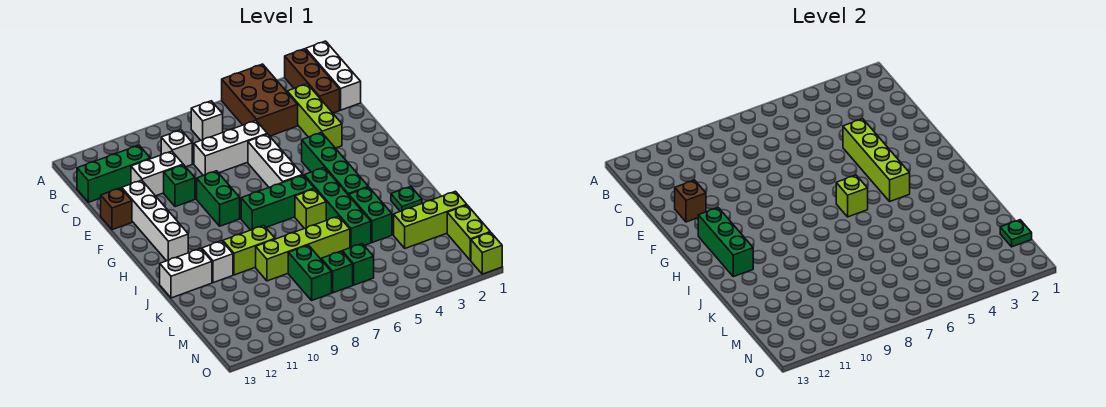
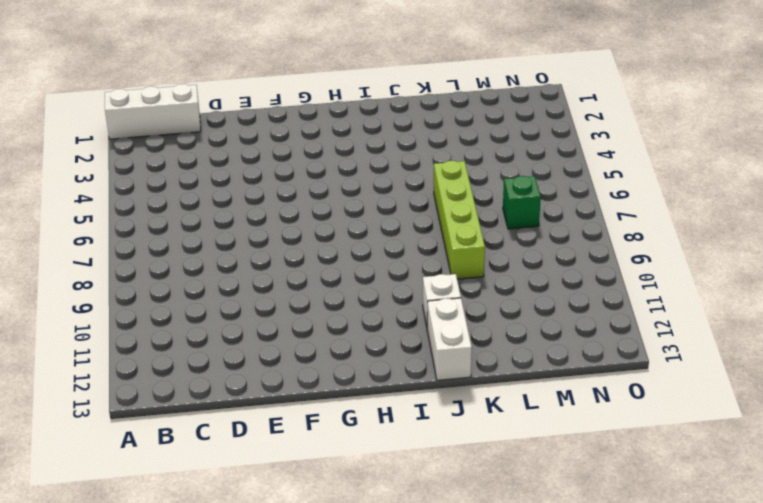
none -> brown brick A2:C2 level 1
none -> brown brick A4:C5 level 1
none -> white brick B7 level 1
none -> lime brick C3:E3 level 1

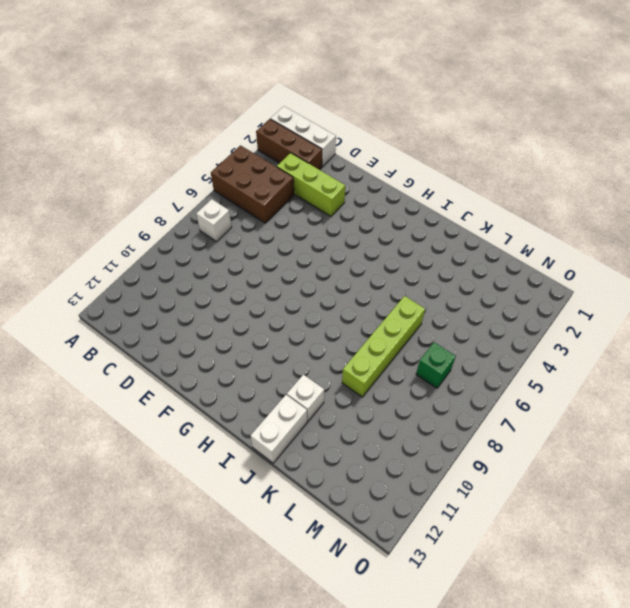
none -> white brick C9 level 1
none -> green brick C11:C13 level 1
none -> white brick D6:D8 level 1
none -> white brick D10:D11 level 1

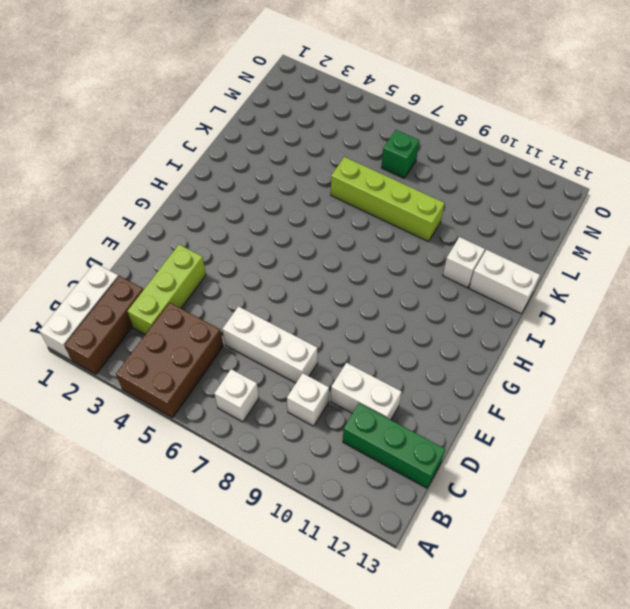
none -> white brick E6:G6 level 1
none -> green brick E10 level 1
none -> white brick E12:H12 level 1
none -> brown brick E13 level 1

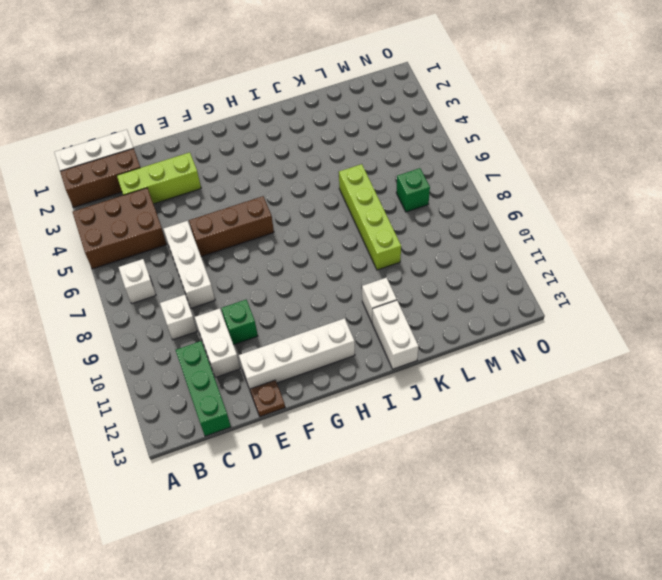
brown brick E6:G6 level 1 -> white brick E6:G6 level 1
brown plate E13 level 1 -> brown brick E13 level 1
none -> green brick F4:I4 level 1
none -> green brick F9:G9 level 1
none -> green brick H5:K5 level 1
none -> green brick H6:H8 level 1

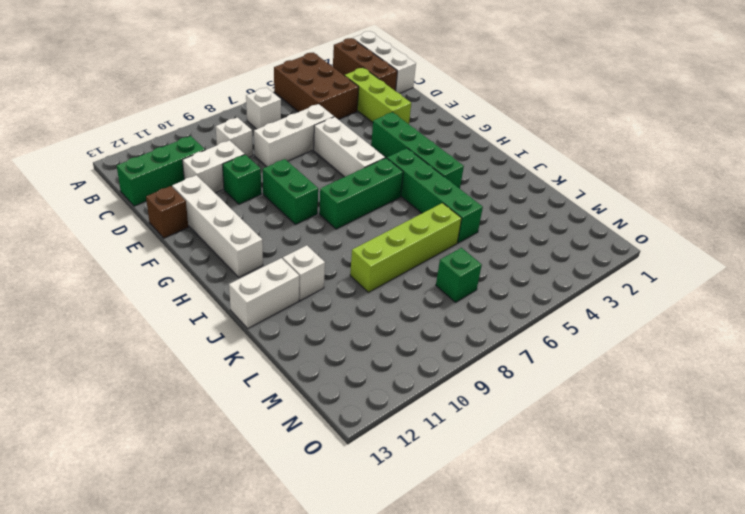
none -> lime brick I6 level 1
none -> green plate J2 level 1
none -> green brick J4:K4 level 1
none -> lime brick J9:J10 level 1

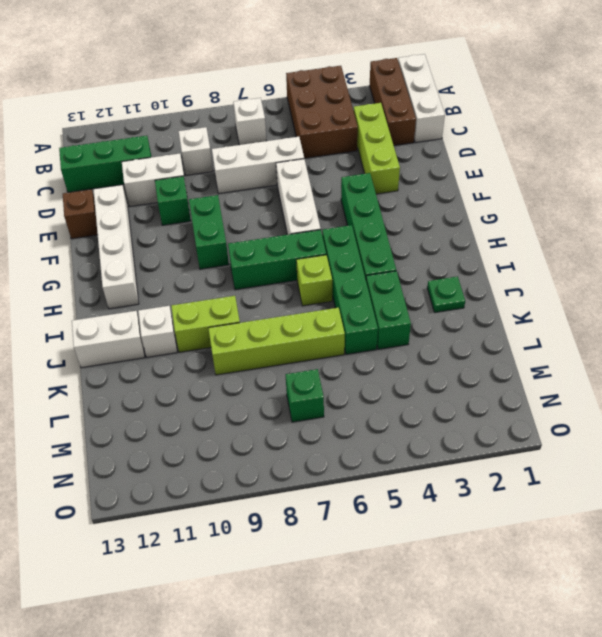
none -> lime brick L1:L3 level 1
none -> green brick L8:M8 level 1
none -> lime brick M1:N1 level 1
none -> green brick M6 level 1

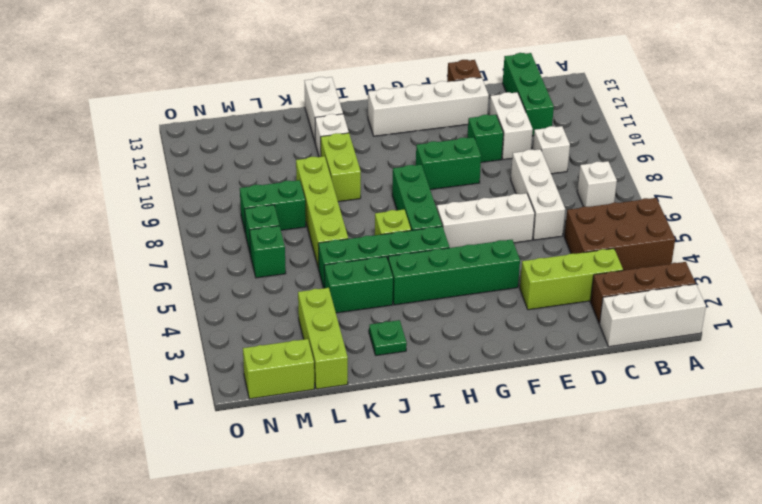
none -> lime brick O1 level 1
none -> lime brick E4:H4 level 2
none -> brown brick E12 level 2
none -> green brick G12:I12 level 2

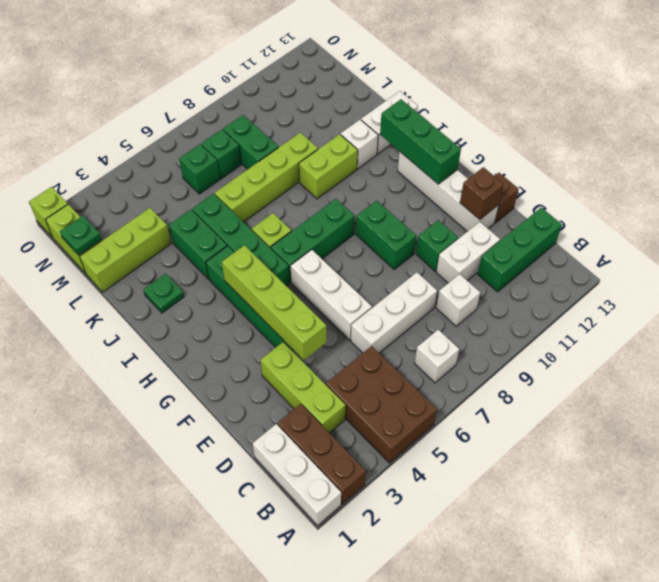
none -> lime brick H6 level 2

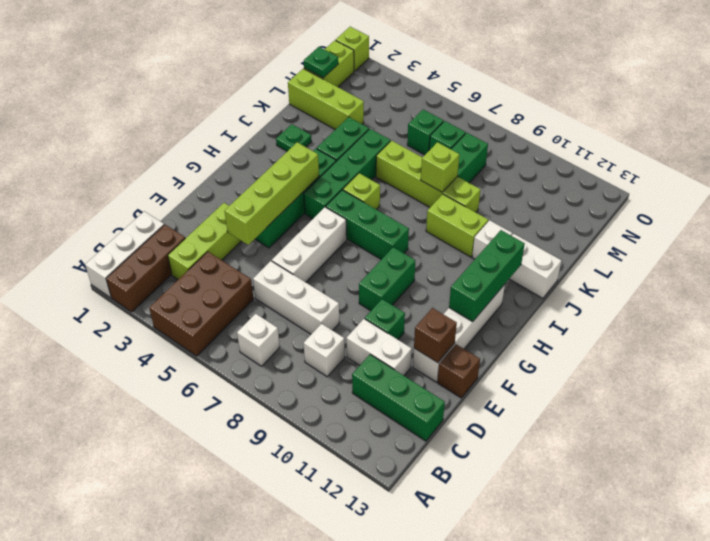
lime brick K8 level 2 -> lime brick H6 level 2

